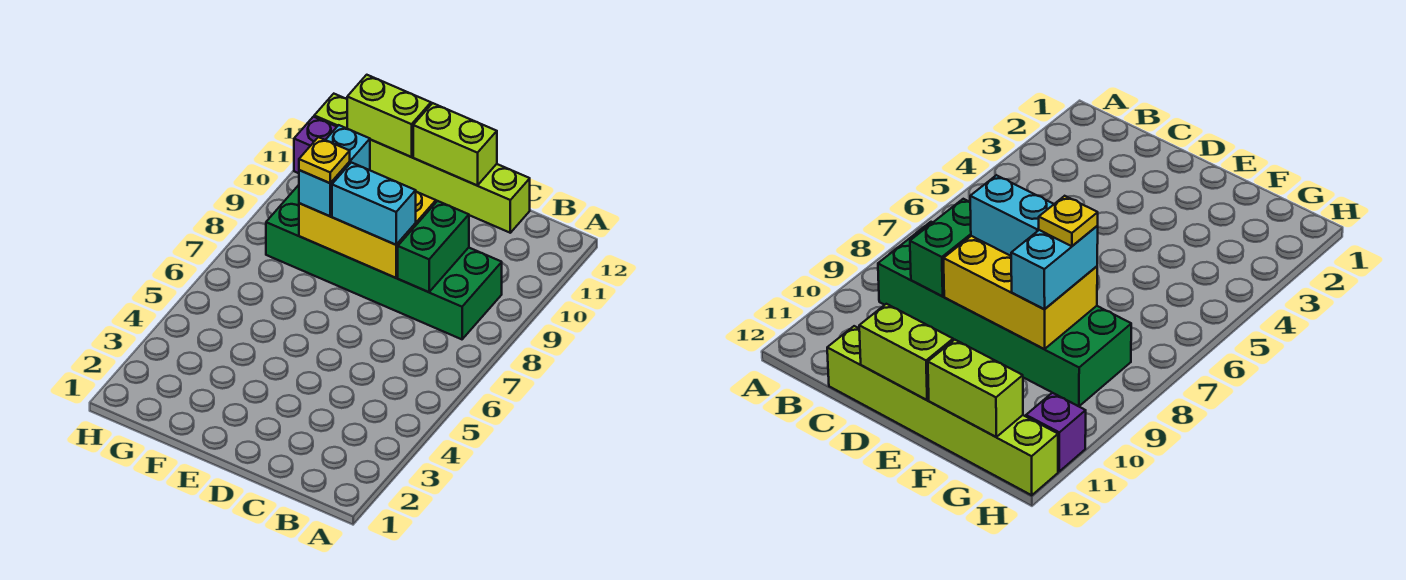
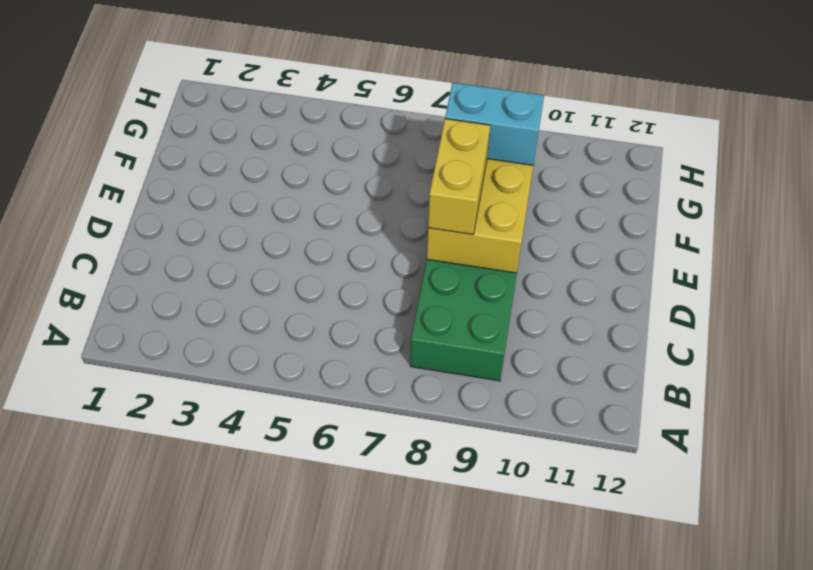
yellow brick D8:E8 level 3 -> cyan brick D8:E8 level 3
none -> lime brick C12:H12 level 1
none -> purple brick H11 level 1

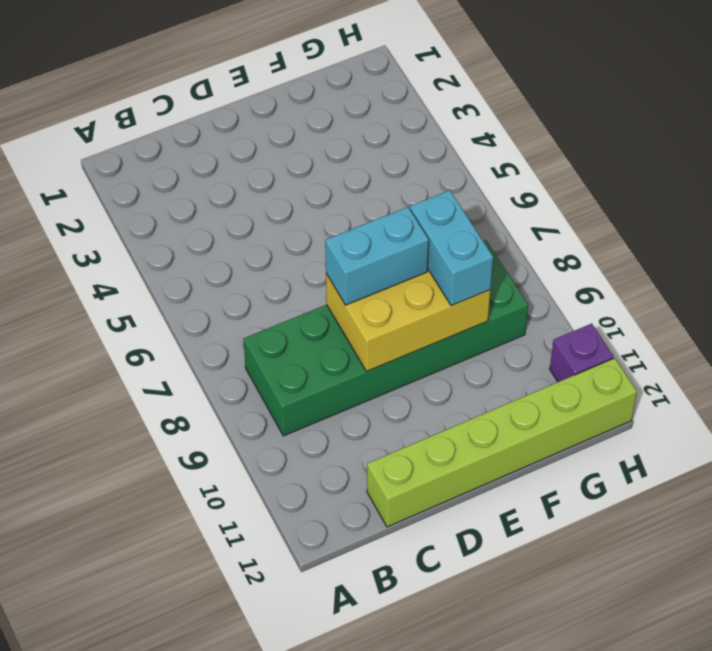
none -> green brick C8:C9 level 2
none -> lime brick D12:E12 level 2

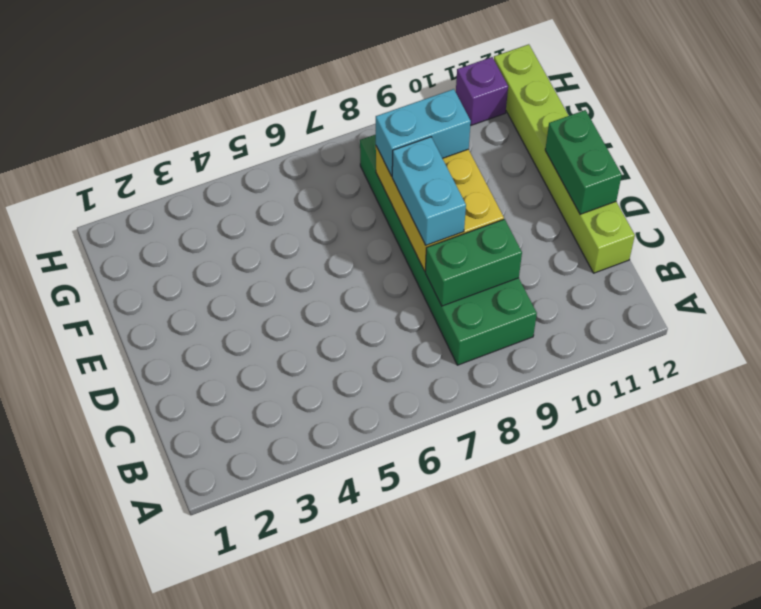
green brick D12:E12 level 2 -> lime brick D12:E12 level 2
none -> lime brick F12:G12 level 2
none -> yellow plate F8 level 4

